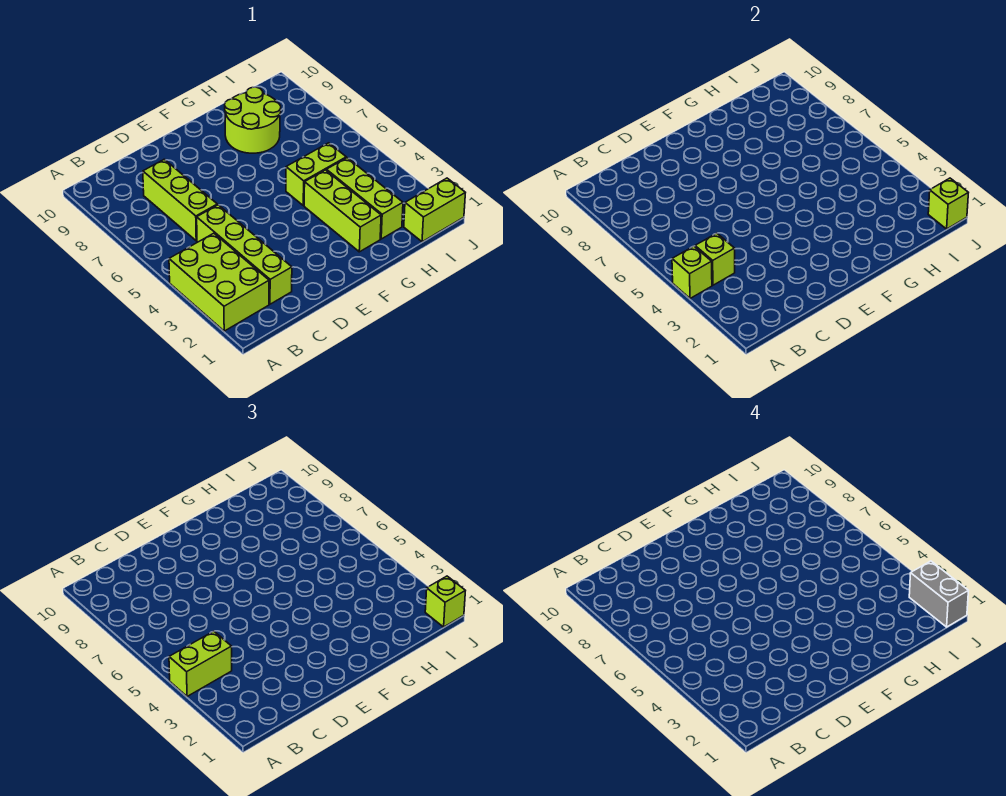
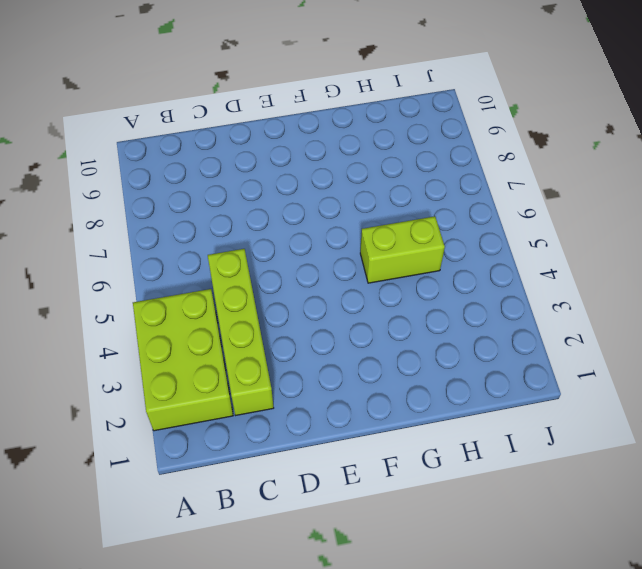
none -> lime brick C6:C8 level 1
none -> lime brick G2:G4 level 1
none -> lime round brick G8:H9 level 1

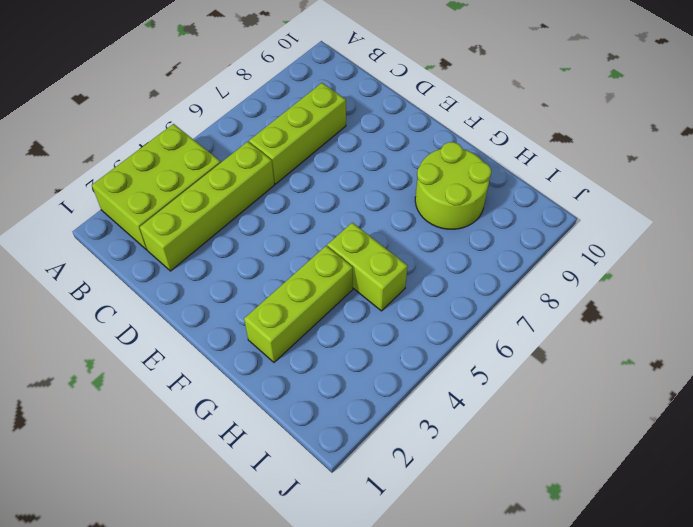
none -> lime brick H2:H4 level 1
none -> lime brick I1:J1 level 1
none -> lime brick A4 level 2

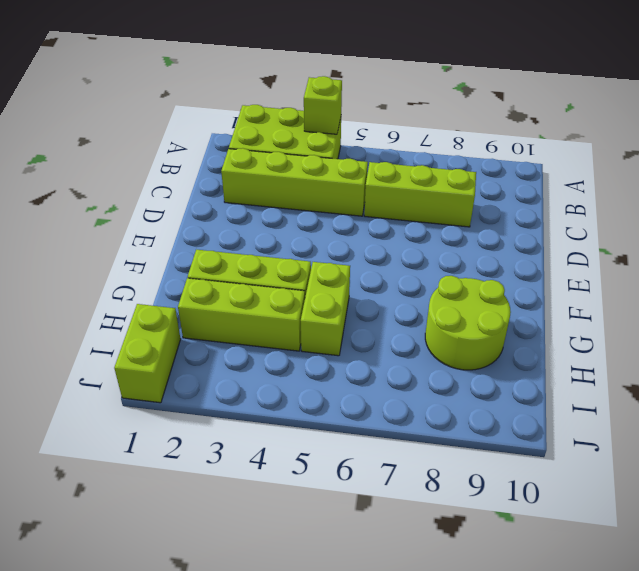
none -> lime brick B4 level 2
none -> lime brick J1 level 2
none -> lime brick A4:B4 level 3

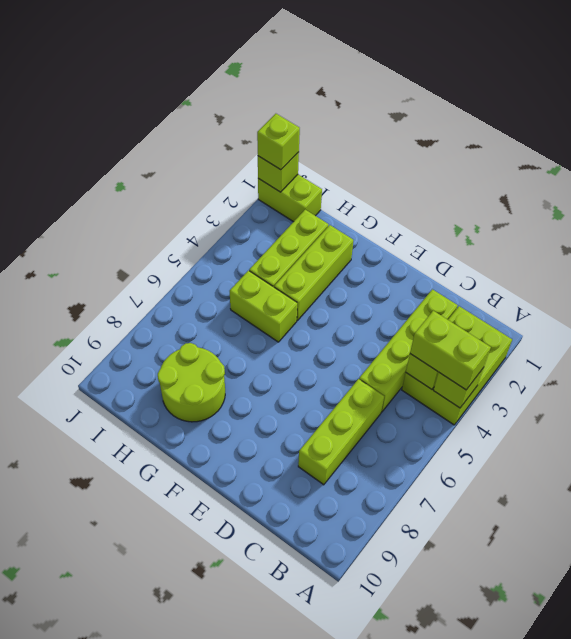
none -> grey brick J1:J2 level 4

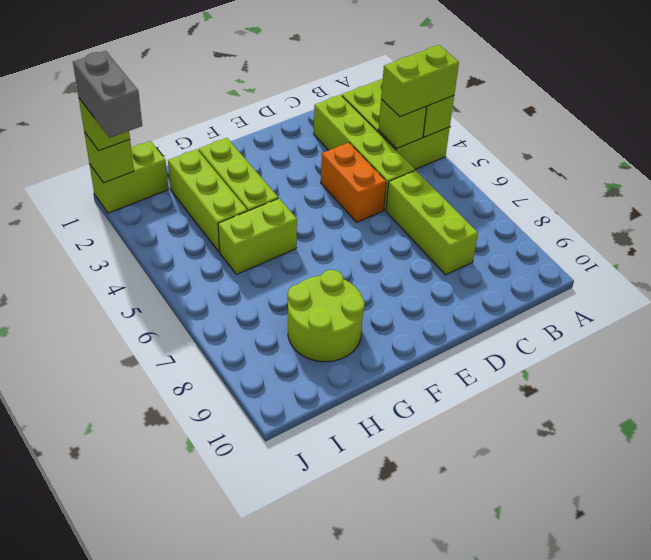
orange brick D4:D5 level 1 -> none

